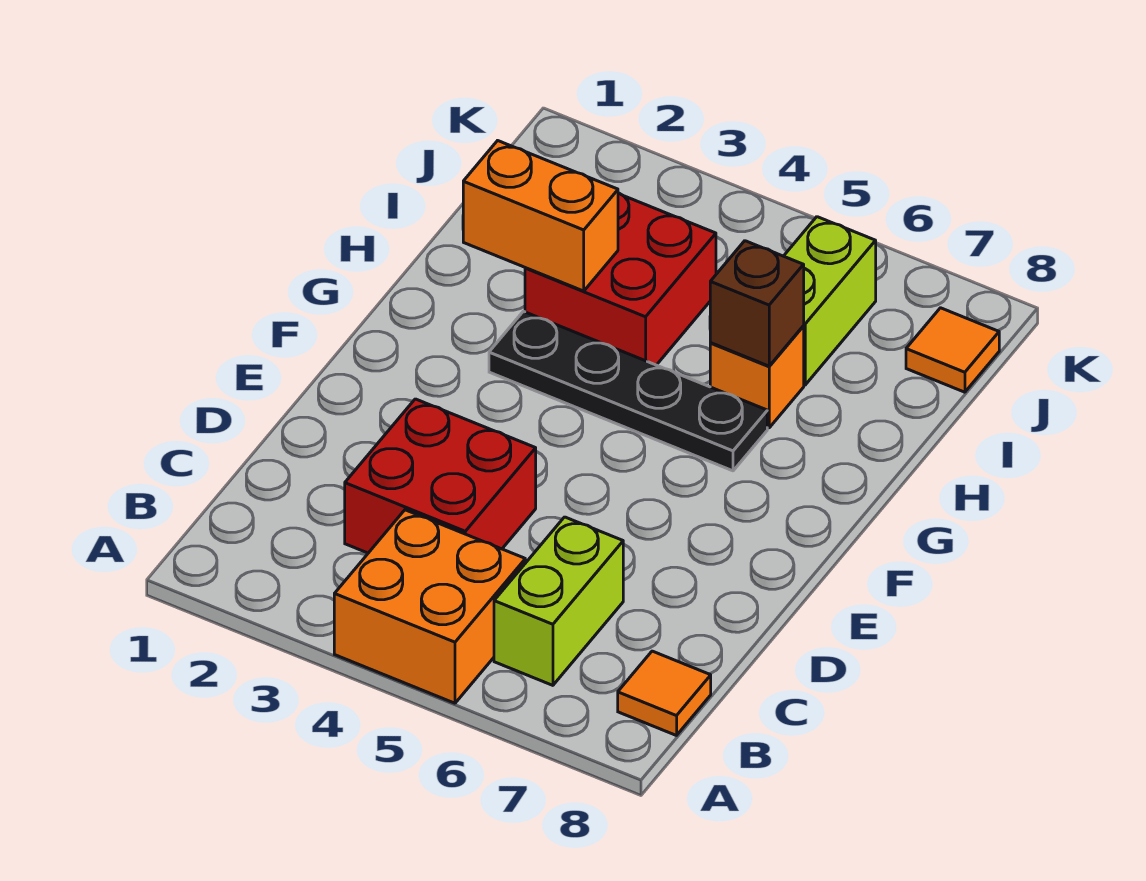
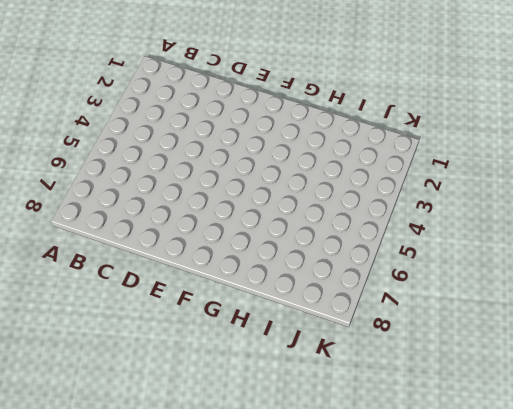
none -> orange brick A4:B5 level 1
none -> lime brick B6:C6 level 1

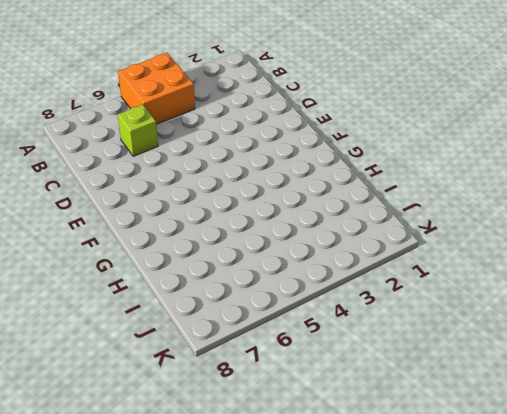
lime brick C6 level 1 -> lime brick B6:C6 level 1
none -> orange tile B8 level 1
none -> red brick C3:D4 level 1

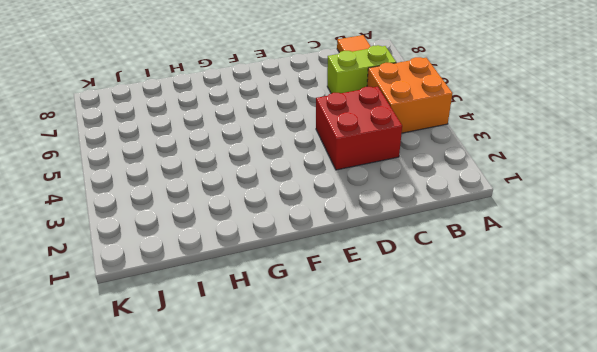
none -> black plate G3:G6 level 1
none -> red brick H3:I4 level 1

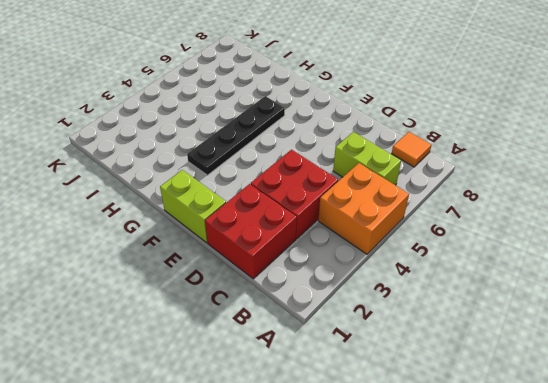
red brick C1:D2 level 1 -> red brick H3:I4 level 1
lime brick E1:F1 level 1 -> lime brick I6:J6 level 1
none -> orange brick H6 level 1
none -> orange tile J8 level 1

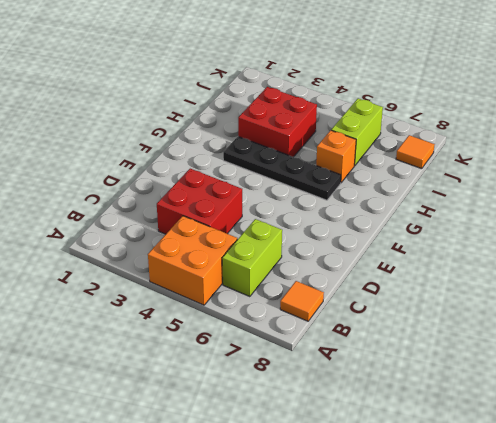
none -> orange brick H2:H3 level 2
none -> brown brick H6 level 2

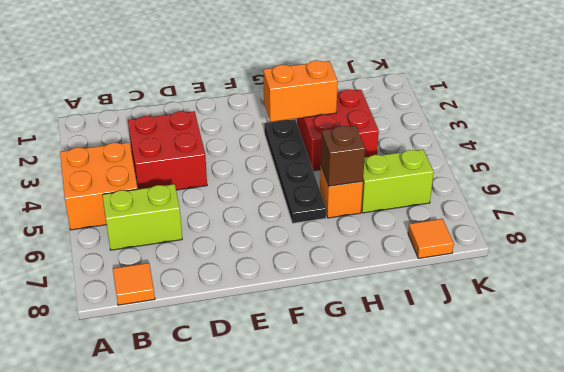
orange brick G3:H3 level 2 -> orange brick H2:H3 level 2

